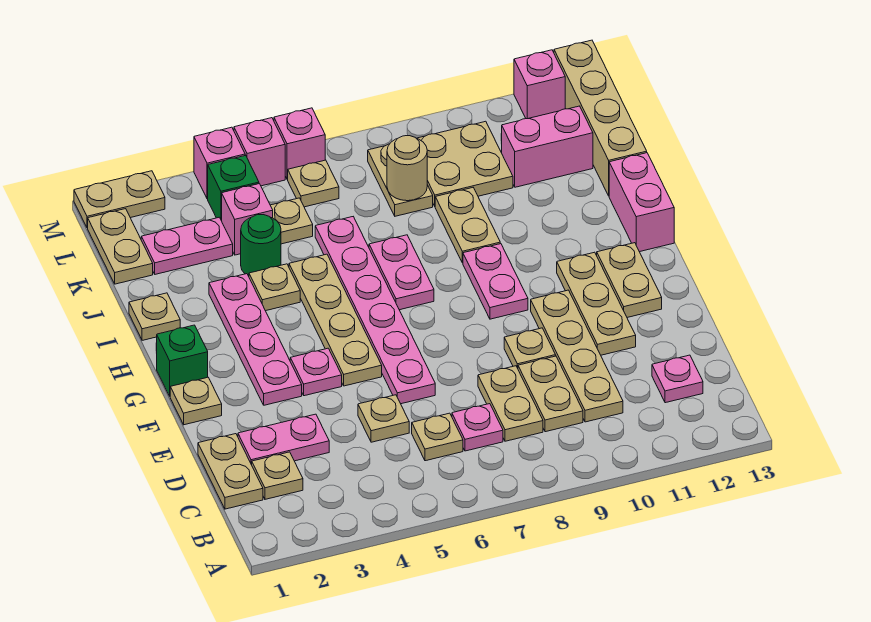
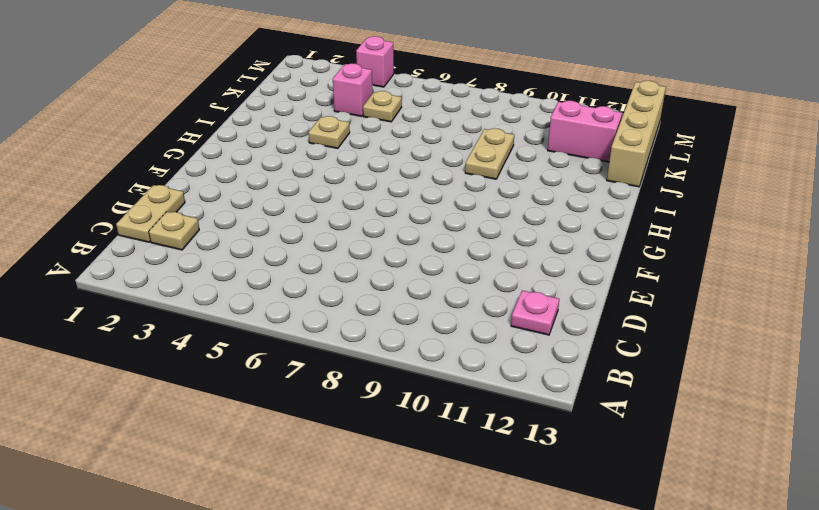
none -> tan plate C6 level 1
none -> pink plate C7 level 1
none -> tan plate C8:D8 level 1
none -> tan plate C9:D9 level 1

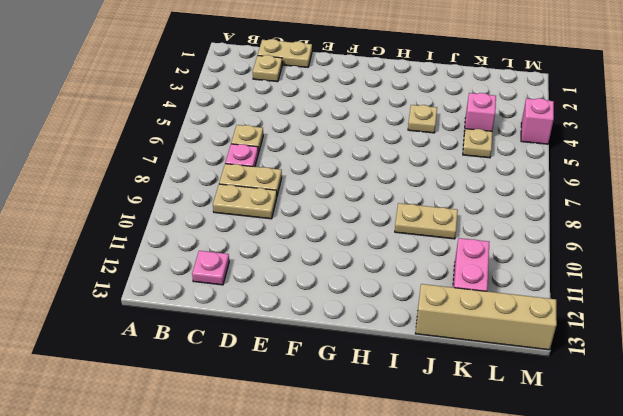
none -> tan plate C10:F10 level 1
none -> pink plate D2:D3 level 1
none -> tan plate D5 level 1
none -> pink plate E6:J6 level 1

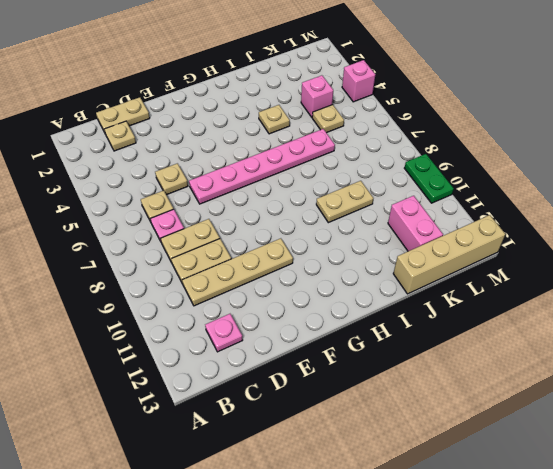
green plate M9:M10 level 1 -> none
none -> pink plate D2:D3 level 1
none -> tan plate E9 level 1
none -> tan plate E11:G11 level 1
none -> tan plate F1 level 1

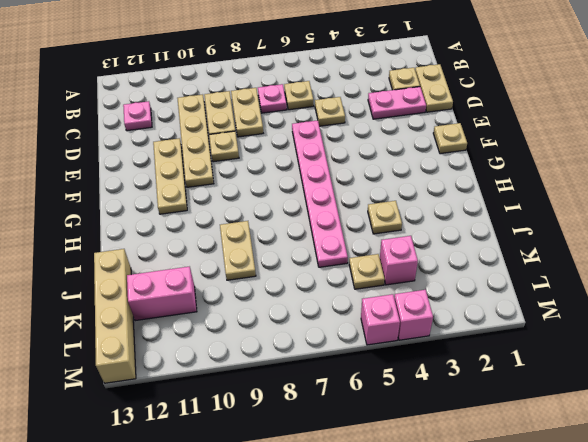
none -> pink plate F3:I3 level 1
none -> pink plate F4 level 1
none -> tan plate F5:I5 level 1
none -> tan plate F12:G12 level 1

